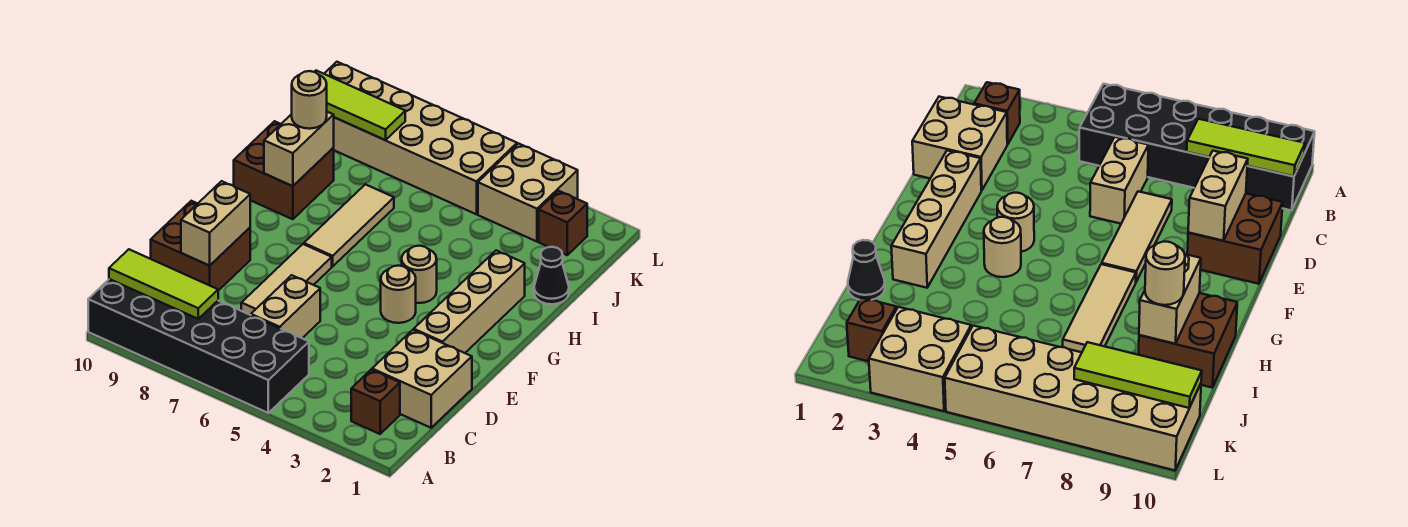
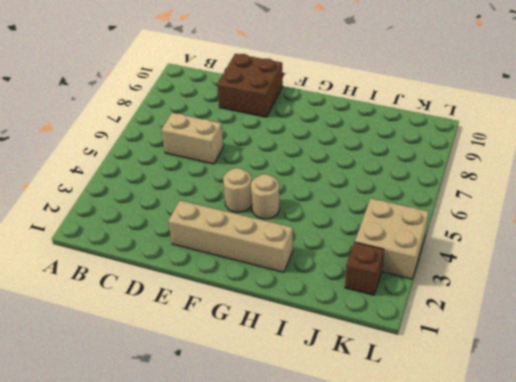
none -> black brick A5:B10 level 1
none -> brown brick B2 level 1
none -> tan brick C1:D2 level 1

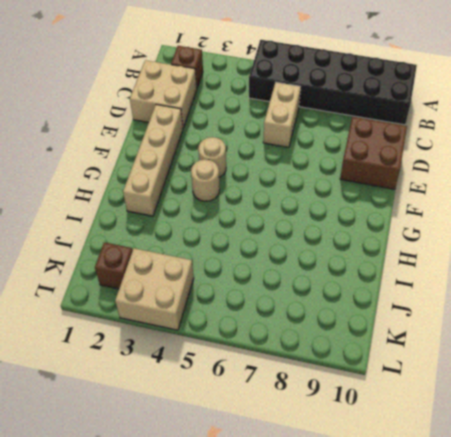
none -> tan tile D7:F7 level 1
none -> tan tile G7:I7 level 1
none -> brown brick H9:I10 level 1

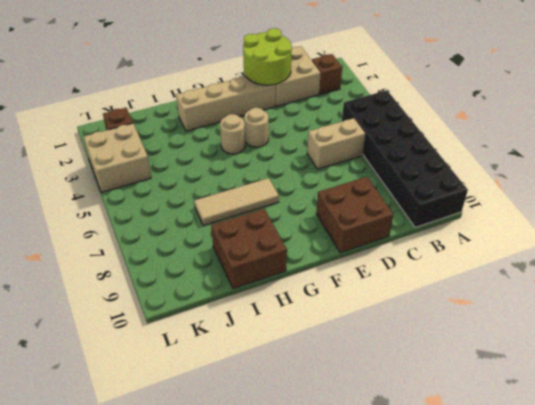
lime round brick D1:E2 level 2 -> none
none -> tan tile D7:F7 level 1
none -> black cone I1 level 1
none -> tan brick K5:L10 level 1

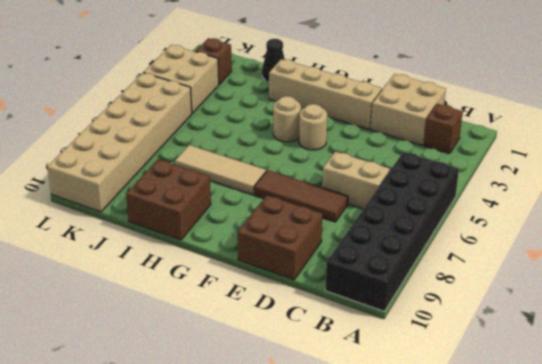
brown tile D7:F7 level 1 -> tan tile D7:F7 level 1
none -> lime tile B8:B10 level 2
none -> tan brick D9:E9 level 2
none -> tan brick H9:I9 level 2

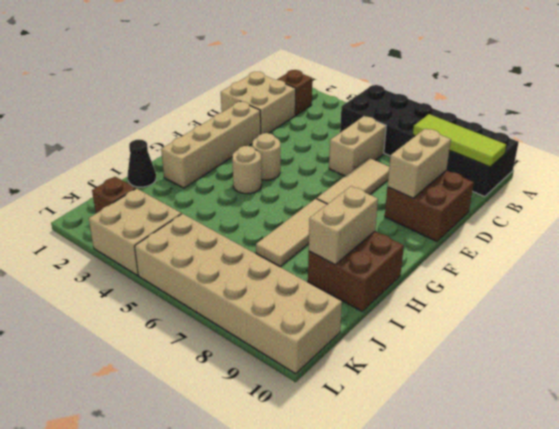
none -> lime tile K8:K10 level 2
none -> tan round brick I9 level 3

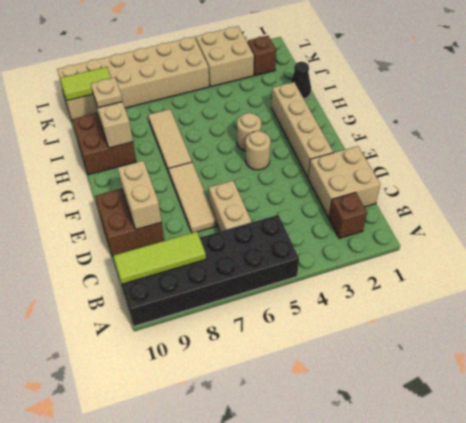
tan plate I9 level 3 -> tan round brick I9 level 3
lime tile K9:K10 level 2 -> lime tile K8:K10 level 2

